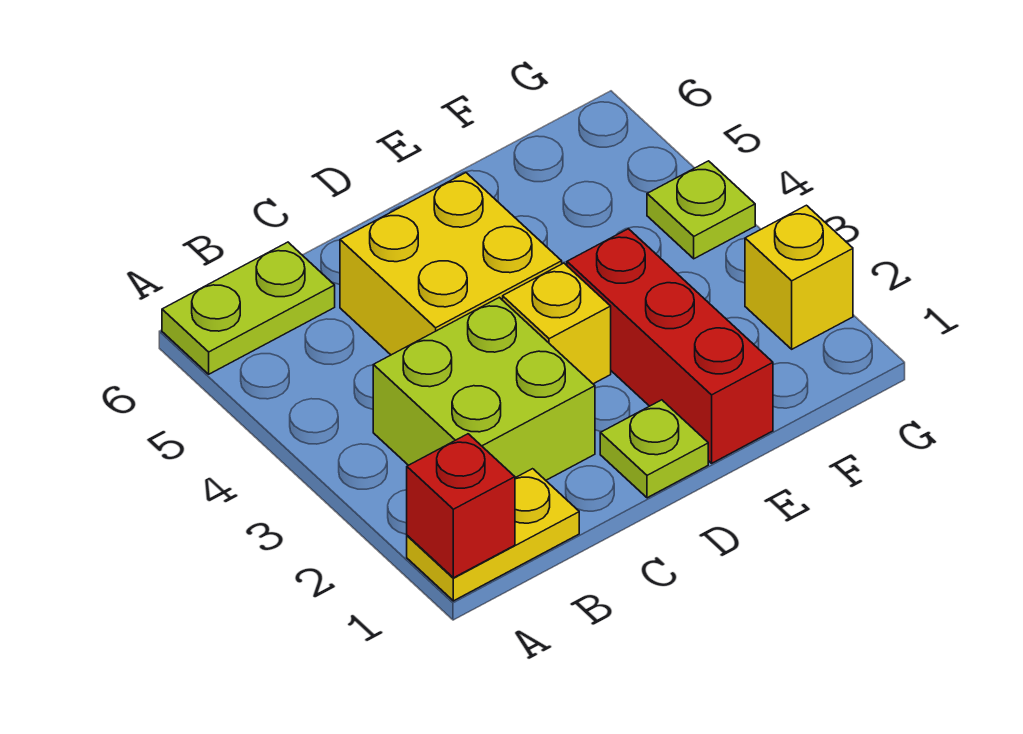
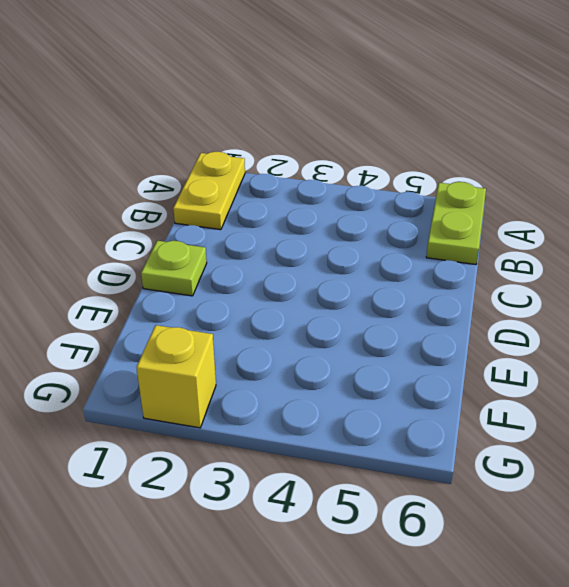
none -> lime brick B2:C3 level 1
none -> yellow brick C4:D5 level 1

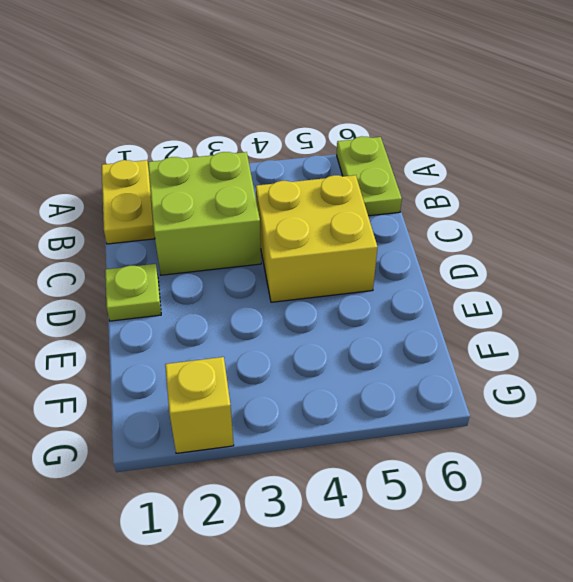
none -> yellow brick D3 level 1
none -> red brick E1:E3 level 1

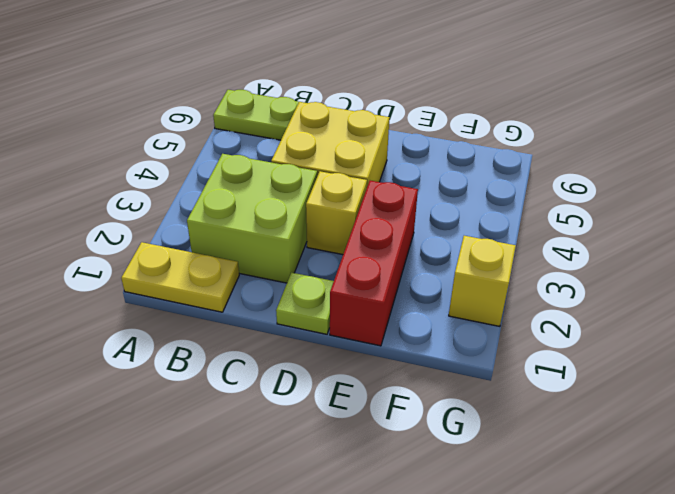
none -> lime plate G4 level 1
none -> red brick A1 level 2

